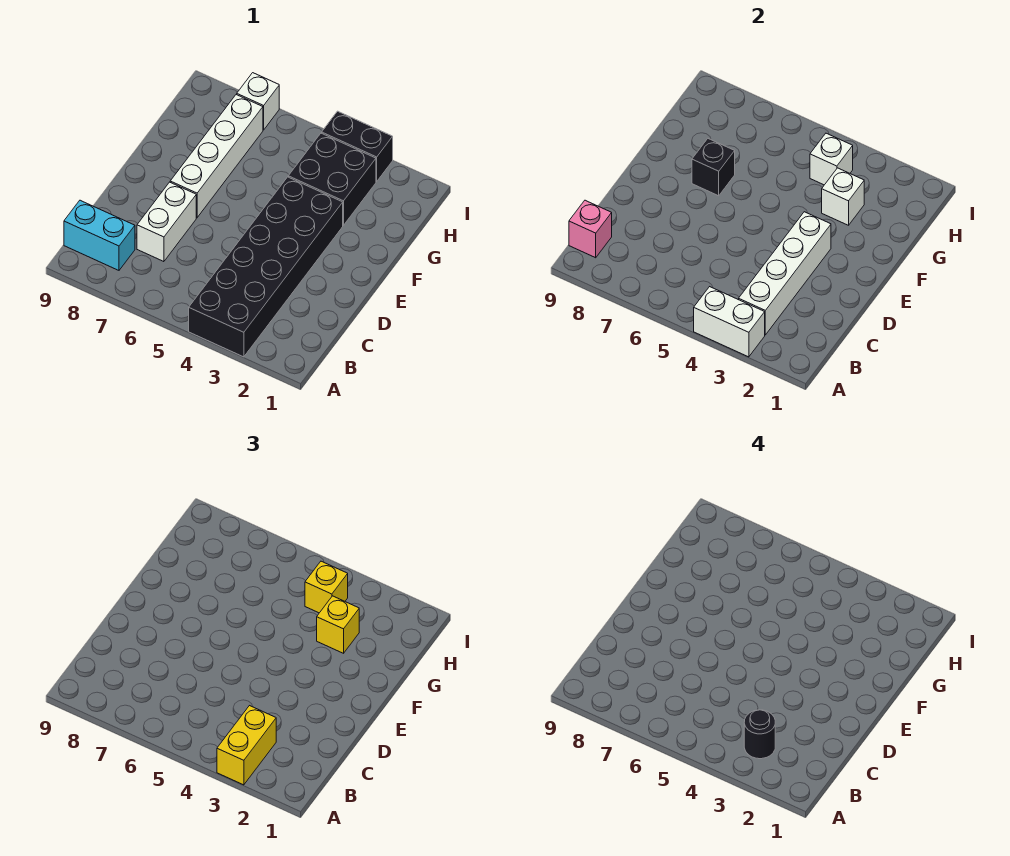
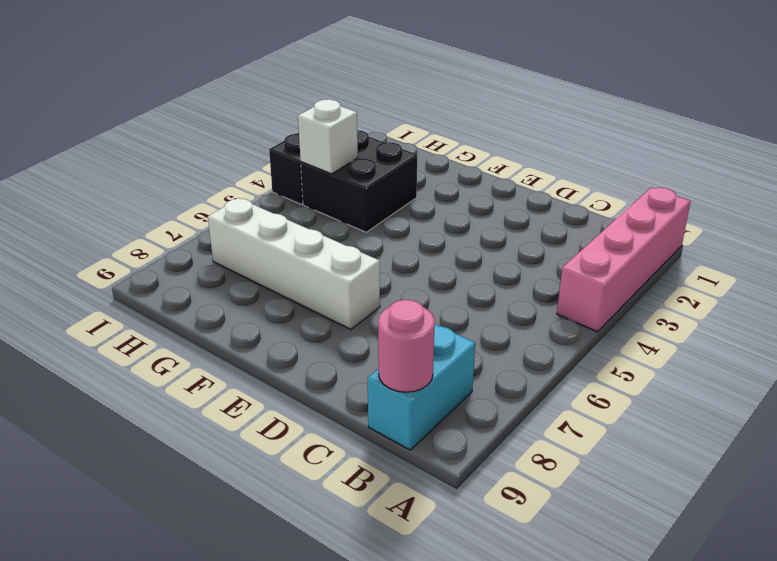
pink brick A1:A4 level 1 -> black brick A3:F4 level 1
pink round brick B9 level 2 -> pink brick B9 level 2
none -> white brick C7:D7 level 1
none -> white brick I7 level 1
none -> white brick A3:A4 level 2

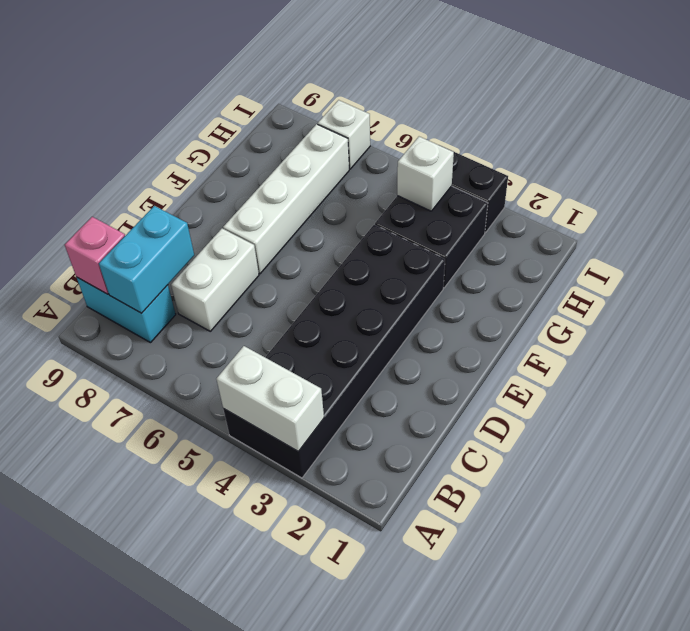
cyan brick B8:C8 level 2 -> none
none -> white brick B3:E3 level 2
none -> black brick F7 level 2
none -> white brick G3 level 2

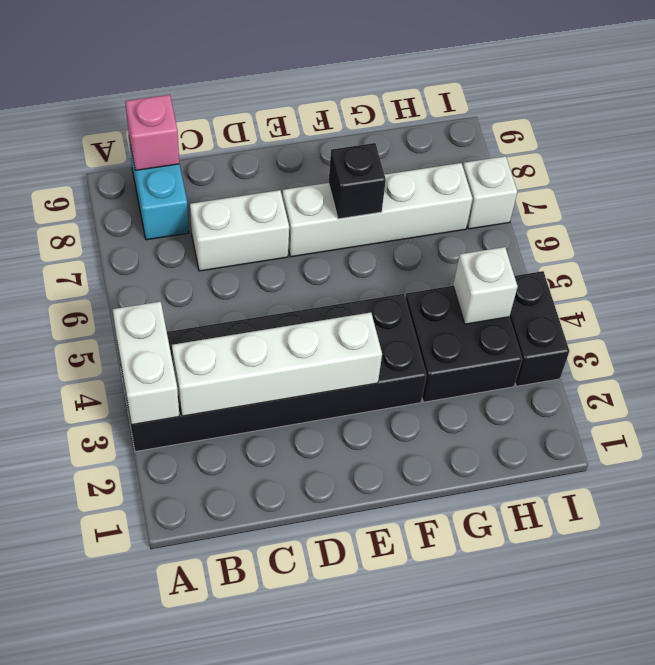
none -> white brick G3 level 2
none -> yellow brick A3:B3 level 3
none -> yellow brick G3 level 3

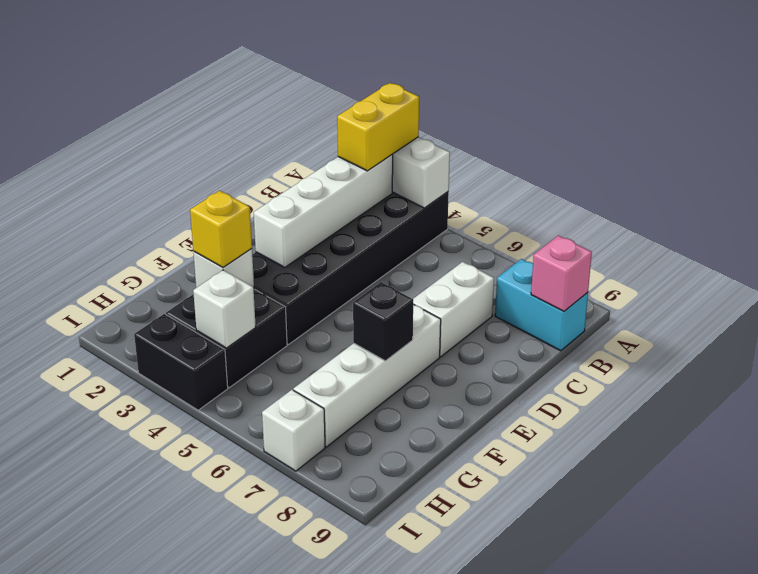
none -> yellow brick H4 level 3
none -> black round brick B3 level 4

